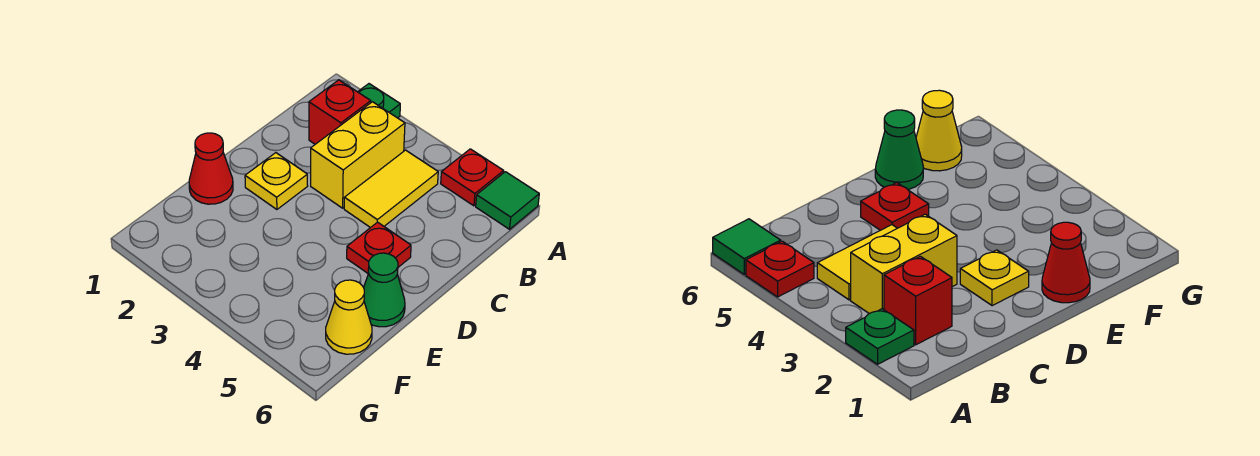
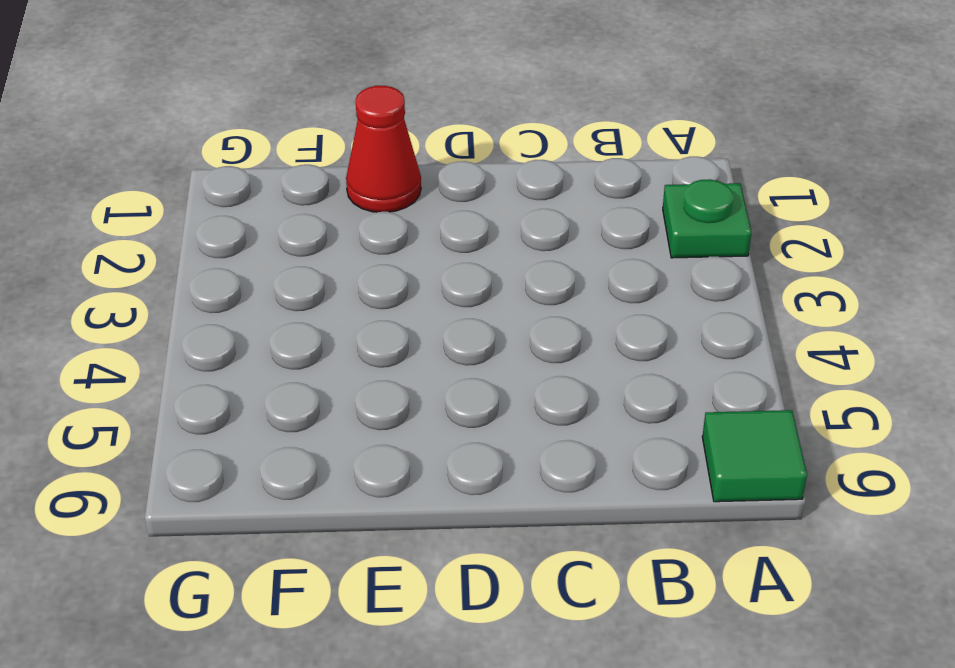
none -> red plate A5 level 1
none -> red brick B2 level 1

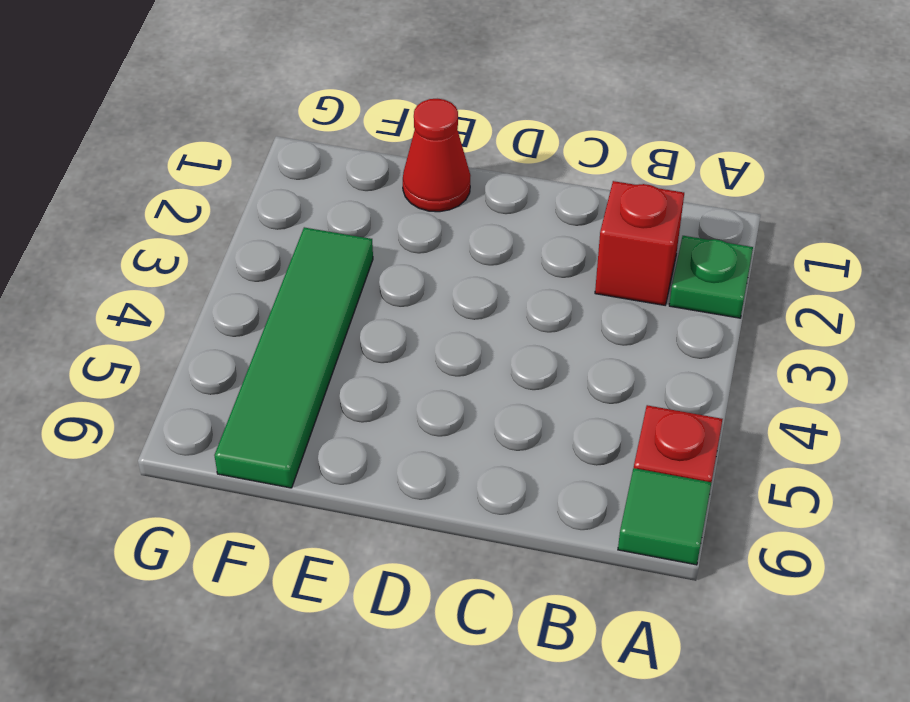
green tile F3:F6 level 1 -> yellow cone F6 level 1
none -> yellow brick B3:C3 level 1
none -> yellow tile B4:C4 level 1

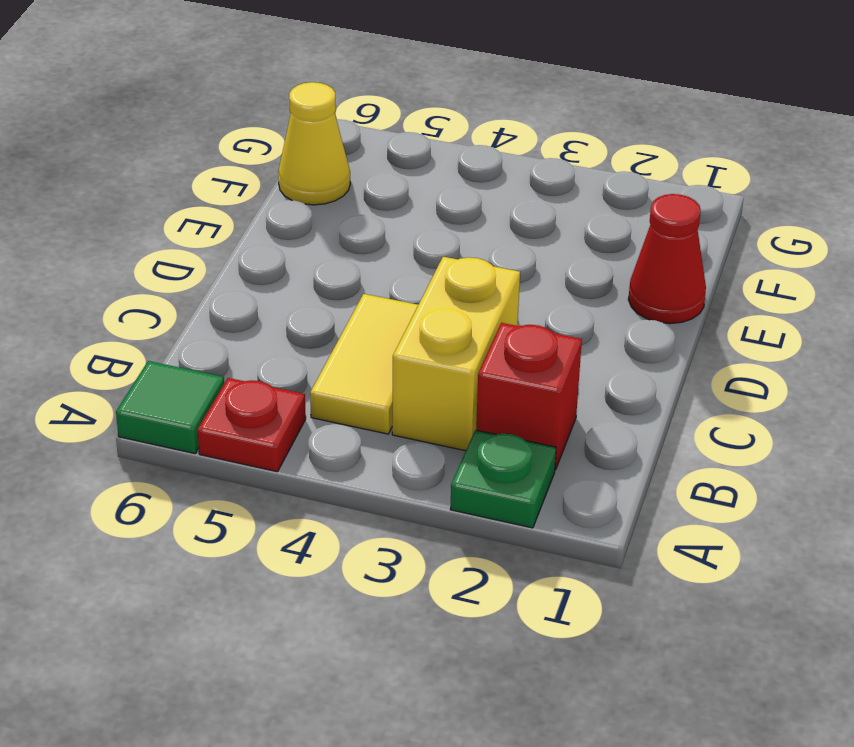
none -> yellow plate D2 level 1
none -> red plate D5 level 1

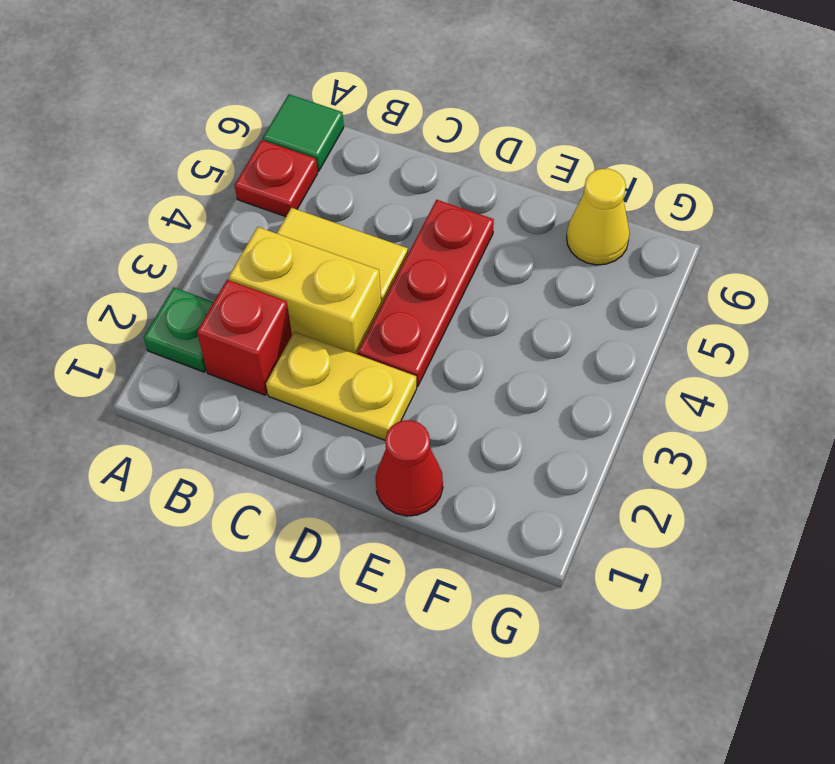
yellow plate C2:D2 level 1 -> yellow plate D2 level 1
red plate D3:D5 level 1 -> red plate D5 level 1
none -> green cone E6 level 1

